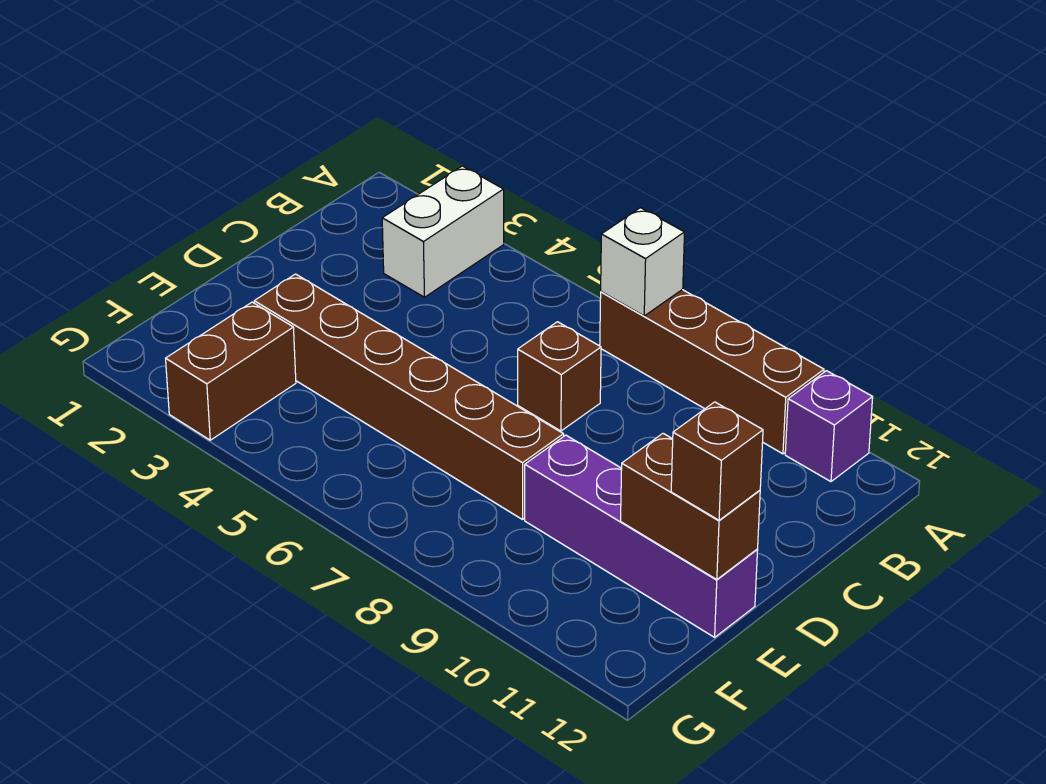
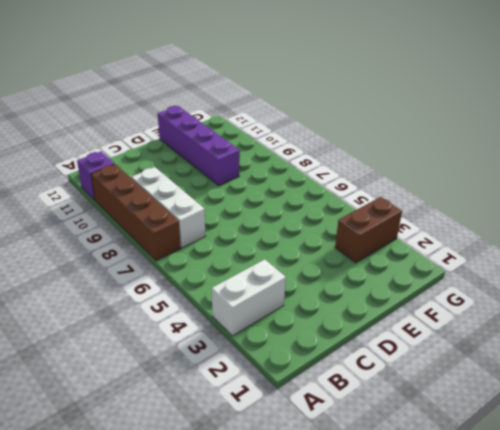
white brick B7:B9 level 1 -> none
none -> brown brick C7 level 1
none -> brown brick E3:E8 level 1

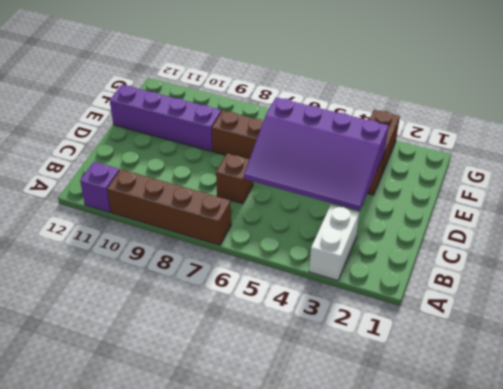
purple slope C3:E6 level 2 top E -> none
none -> white brick A7 level 2
none -> brown brick E11:E12 level 2

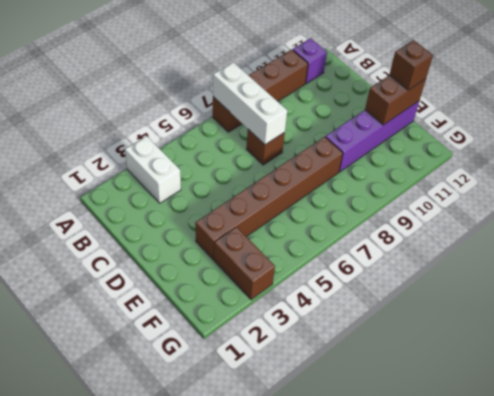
white brick A7:C7 level 2 -> white brick A7 level 2

